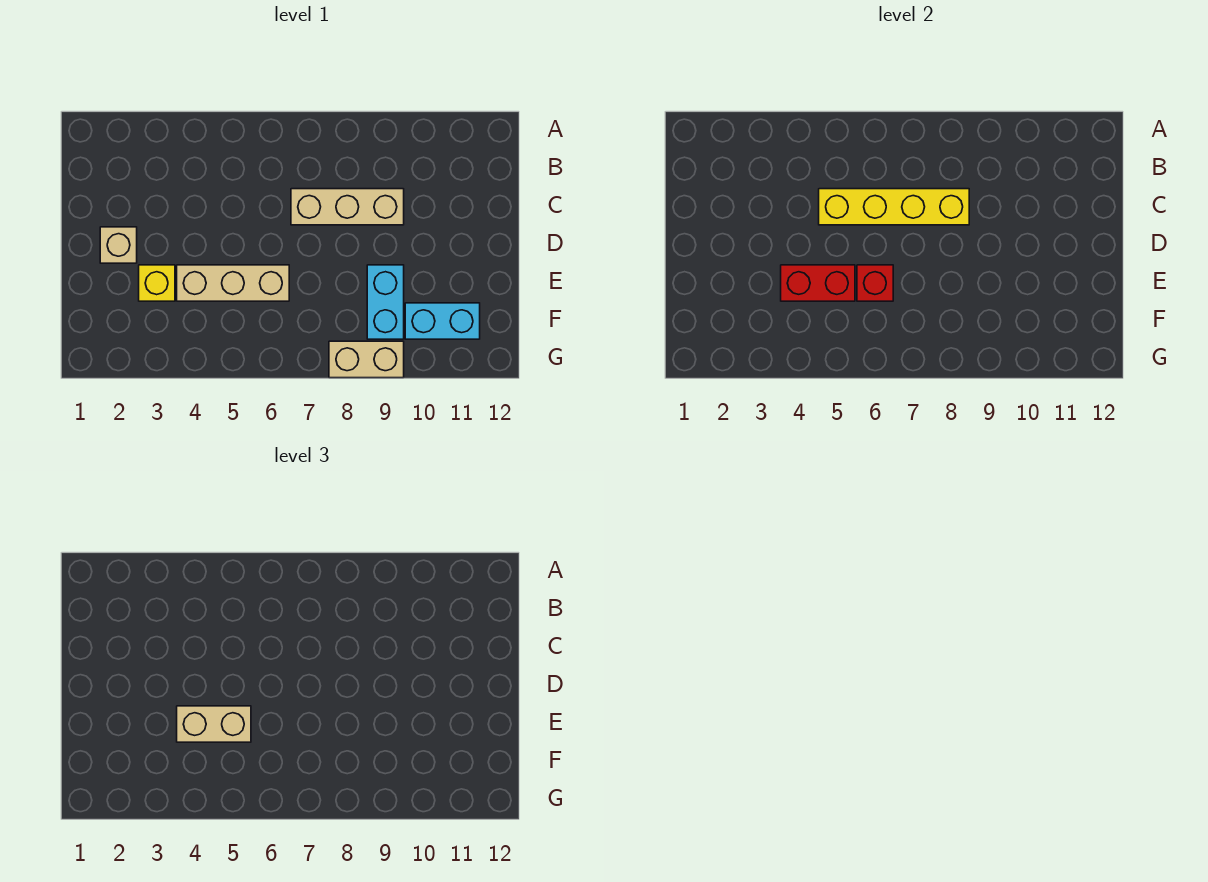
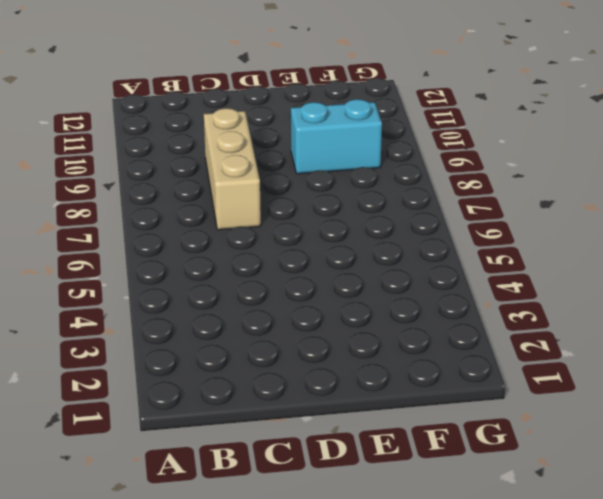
none -> tan brick D2 level 1
none -> yellow brick E3 level 1

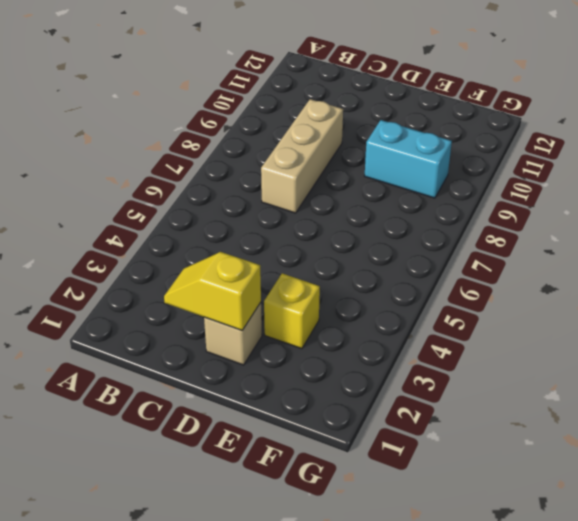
yellow slope C2:D2 level 2 top D -> none
none -> tan brick E4:E6 level 1
none -> cyan brick F10:F11 level 1

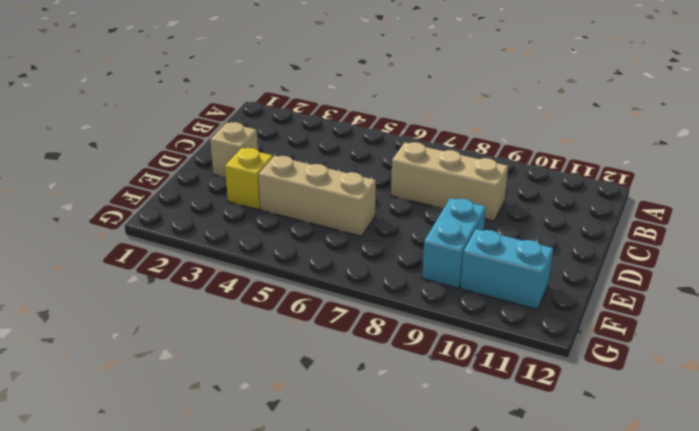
none -> tan brick G8:G9 level 1
none -> yellow brick C5:C8 level 2

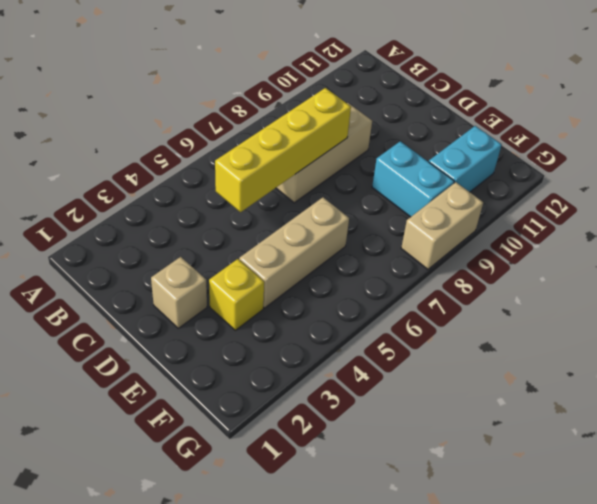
none -> red brick E4:E5 level 2
none -> red brick E6 level 2

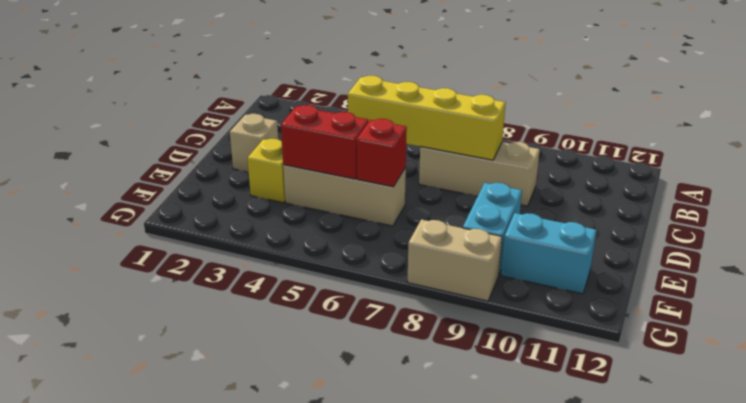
none -> tan brick E4:E5 level 3

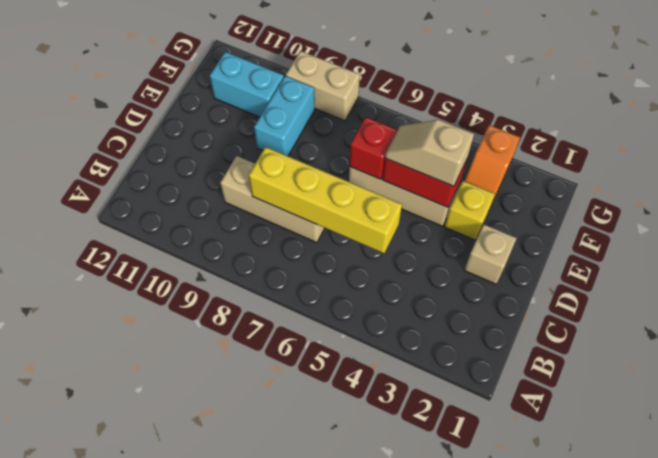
tan slope E4:E5 level 3 top 4 -> tan brick E4:E5 level 3
orange slope F3:G3 level 1 top G -> none

